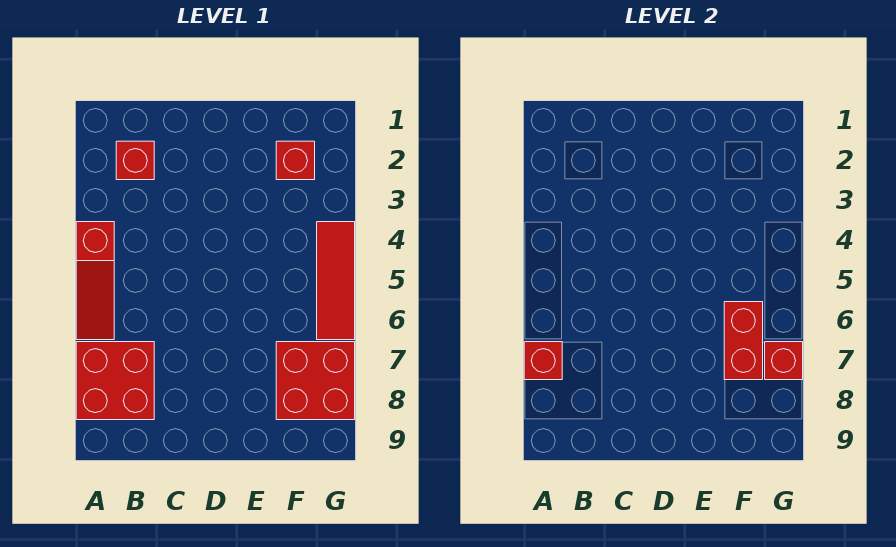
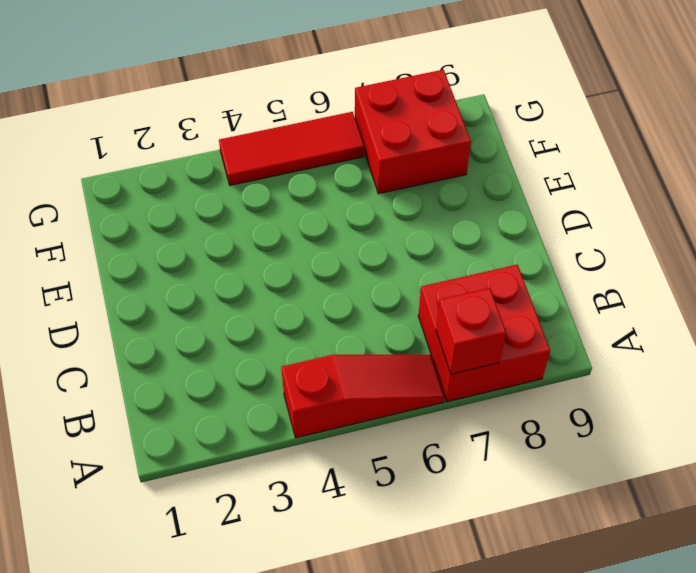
none -> red brick B2 level 1
none -> red brick F2 level 1

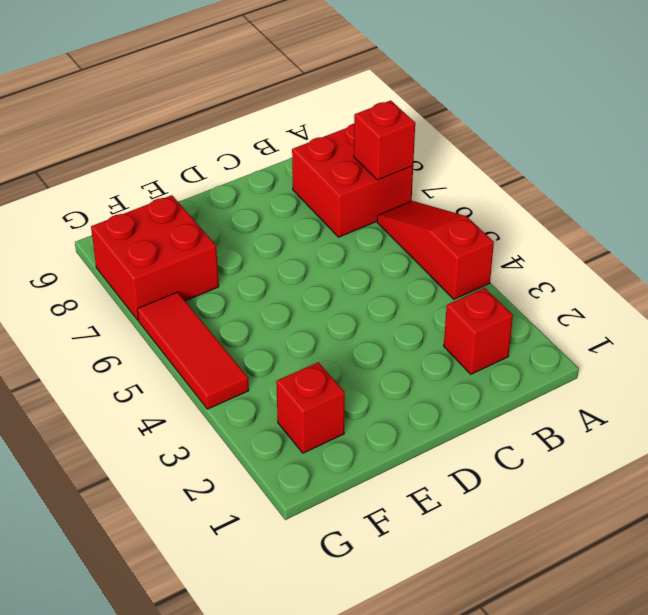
none -> red brick F6:F7 level 2
none -> red brick G7 level 2

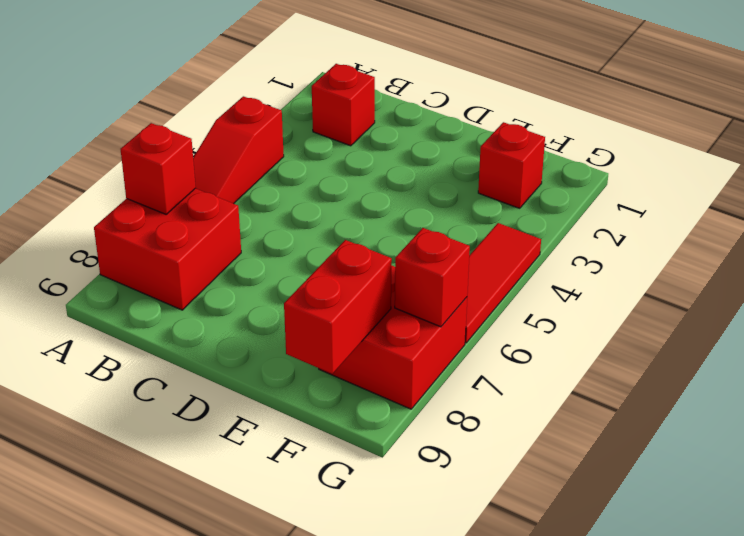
red brick F8:F9 level 2 -> red brick F6:F7 level 2

